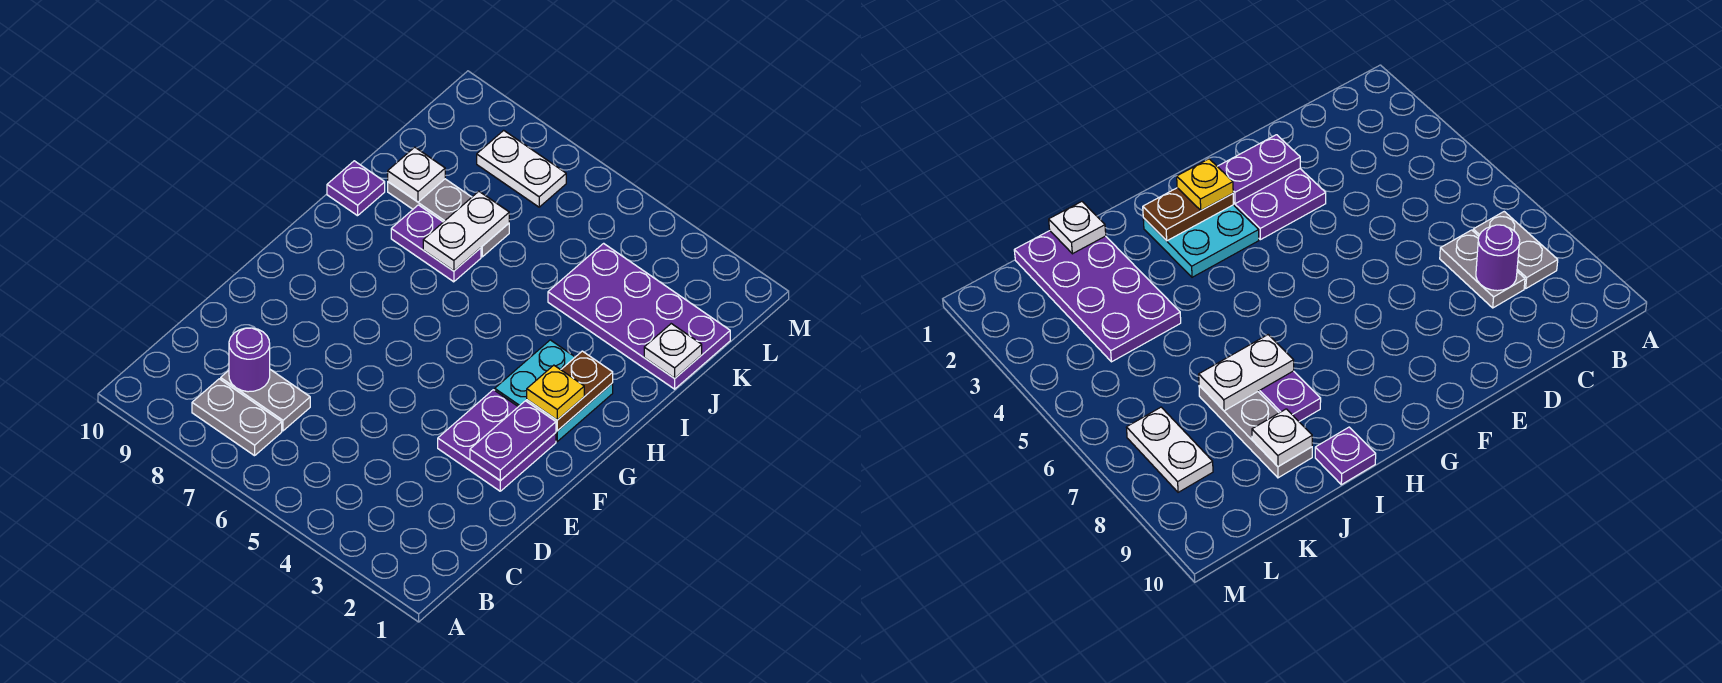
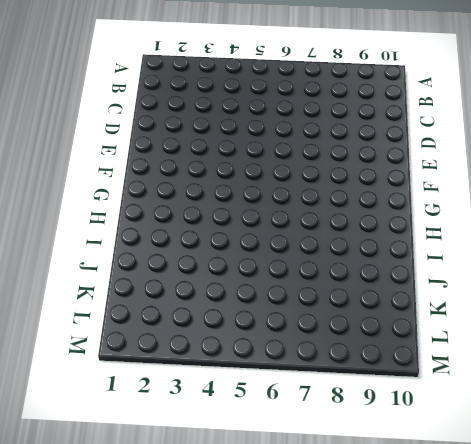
none -> grey plate B7:B8 level 1
none -> grey plate C7:C8 level 1
none -> purple plate E2:F3 level 1

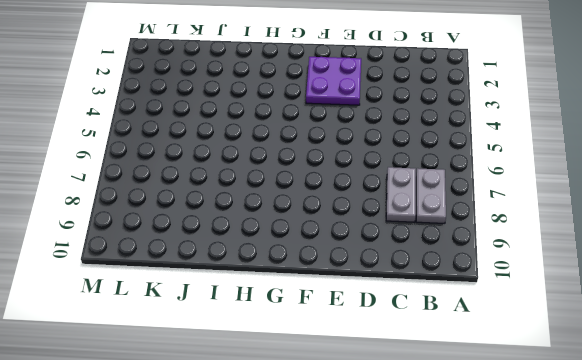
none -> cyan plate G2:H3 level 1
none -> purple plate I7:I8 level 1
none -> purple plate I10 level 1

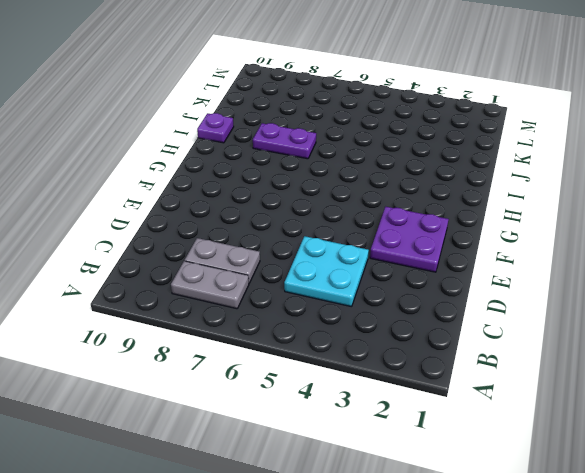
cyan plate C4:D5 level 1 -> cyan plate G2:H3 level 1
none -> purple plate J1:K4 level 1
none -> grey plate J7:J9 level 1
none -> white plate L7:L8 level 1

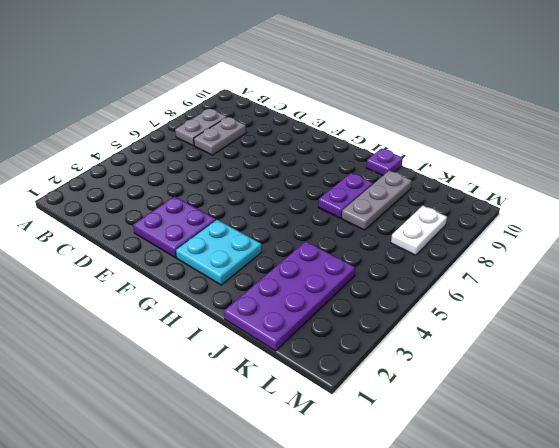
none -> purple round brick C8 level 2
none -> purple plate E2:F2 level 2
none -> brown plate G2:H2 level 2

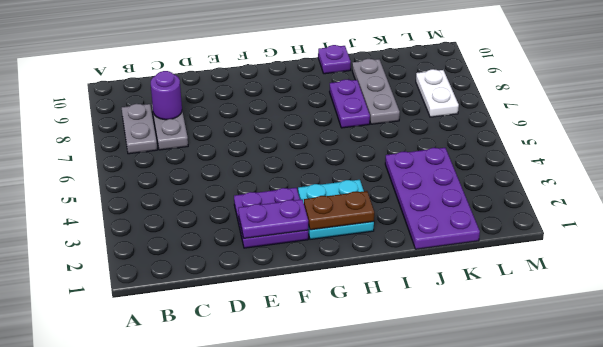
none -> white plate I7:J7 level 2
none -> white plate J1 level 2
none -> white plate J9 level 2

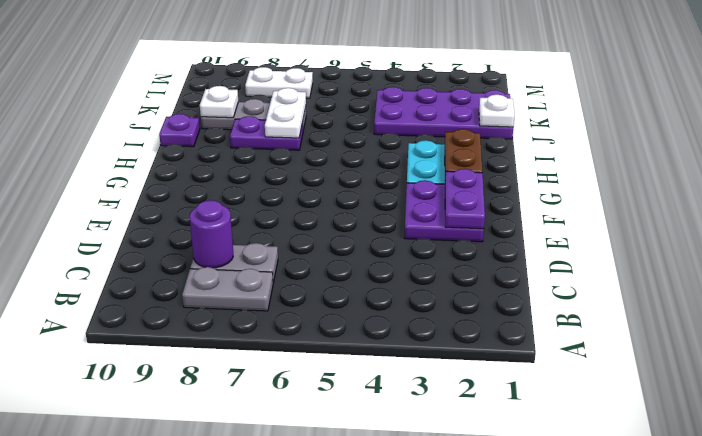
none -> yellow plate G2 level 3

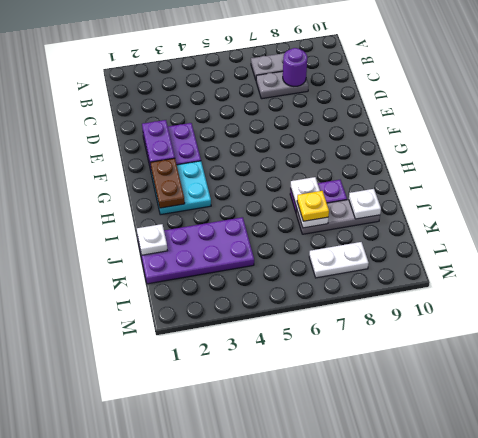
yellow plate J7 level 3 -> yellow plate G2 level 3
none -> purple plate I10 level 1

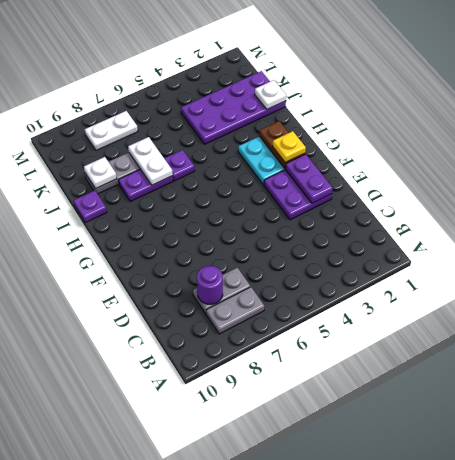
purple plate I6 level 1 -> none

